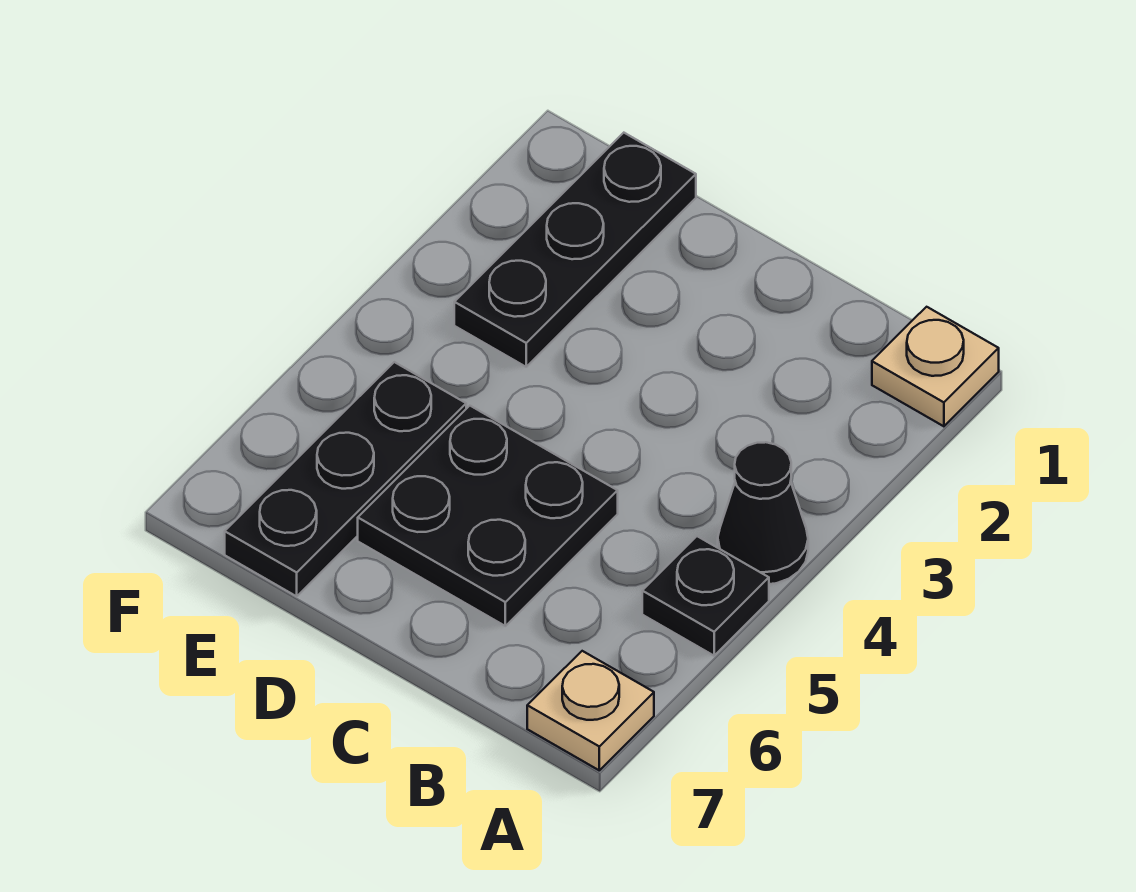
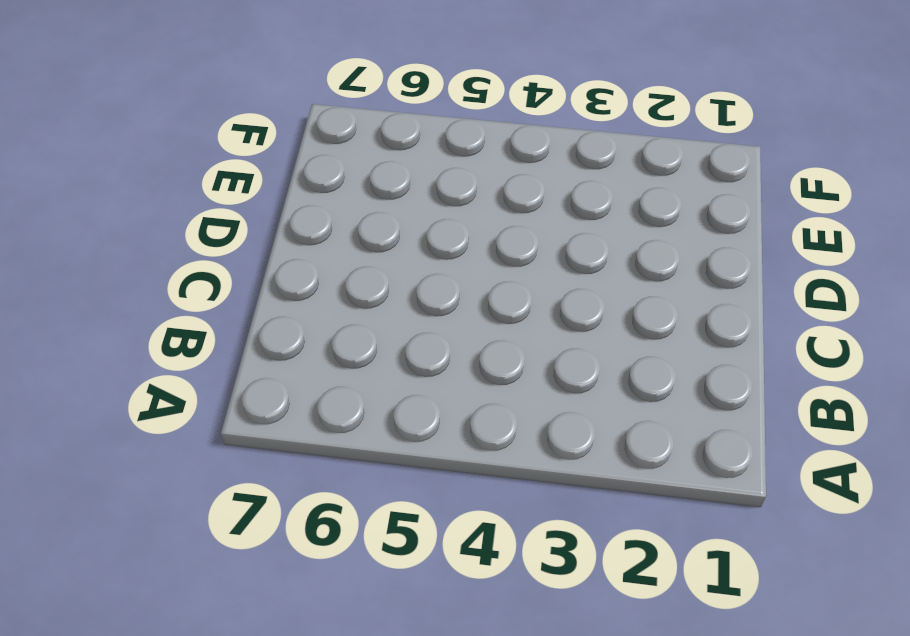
none -> tan plate A1 level 1
none -> black cone A4 level 1

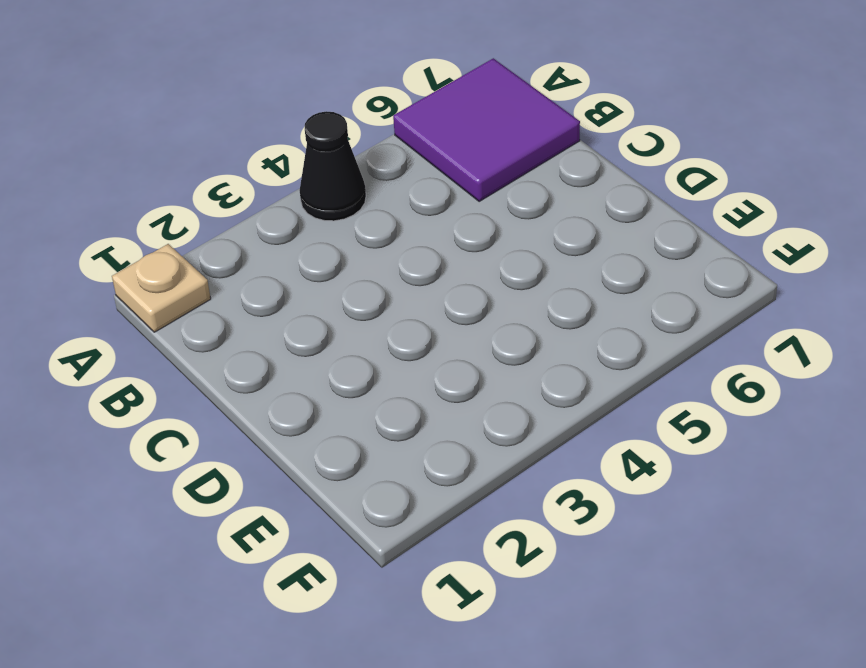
purple tile A6:B7 level 1 -> tan plate A7 level 1
none -> black plate A5 level 1
none -> black plate C5:D6 level 1

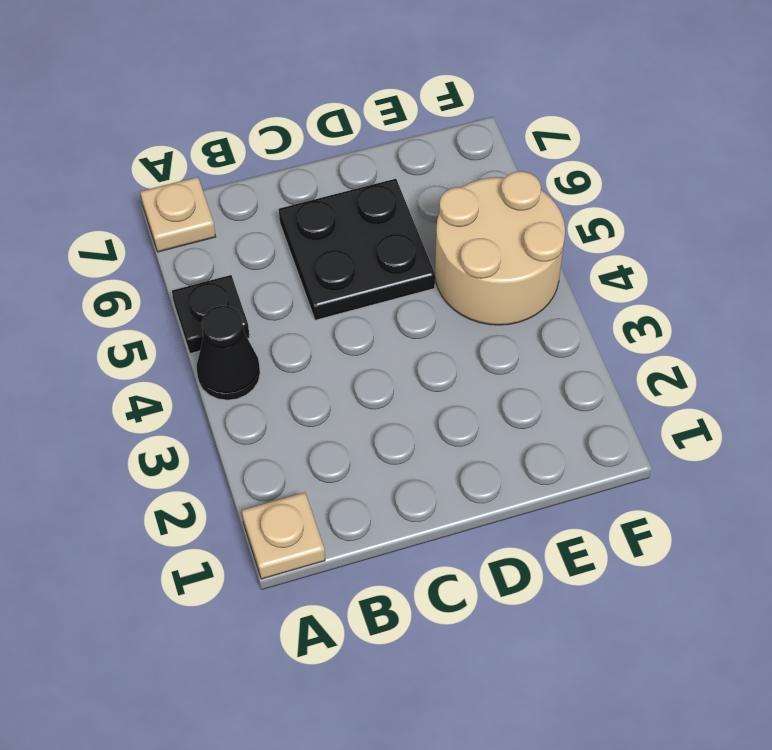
tan round brick E4:F5 level 1 -> black plate E5:E7 level 1
none -> black plate E1:E3 level 1

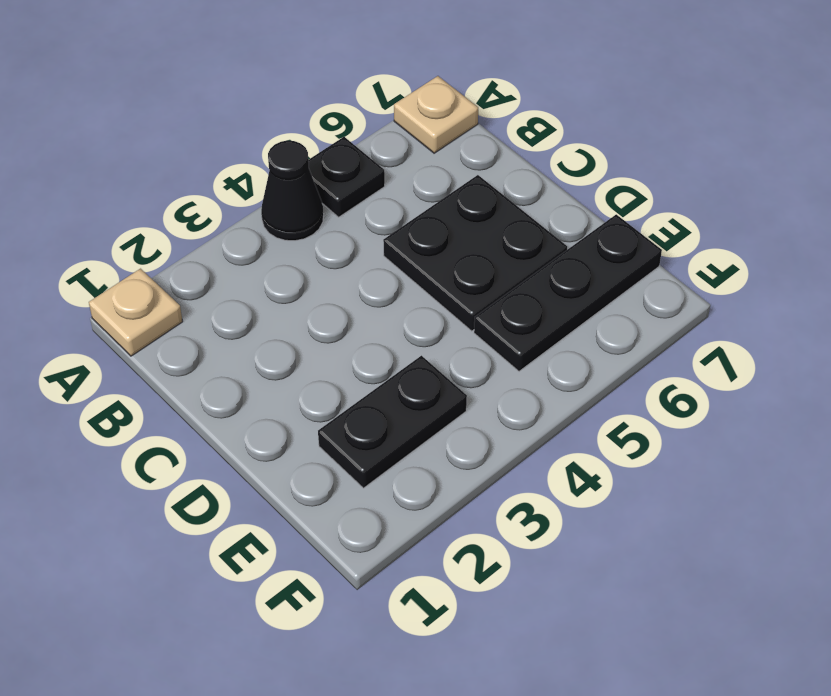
black plate E2:E3 level 1 -> black plate E1:E3 level 1

